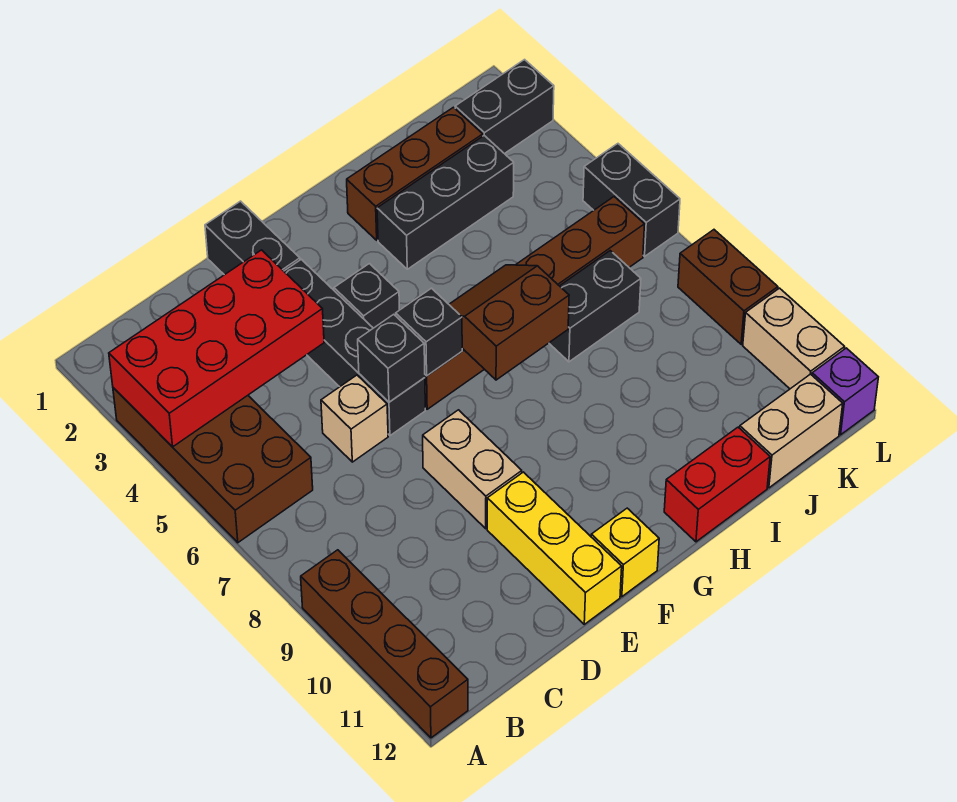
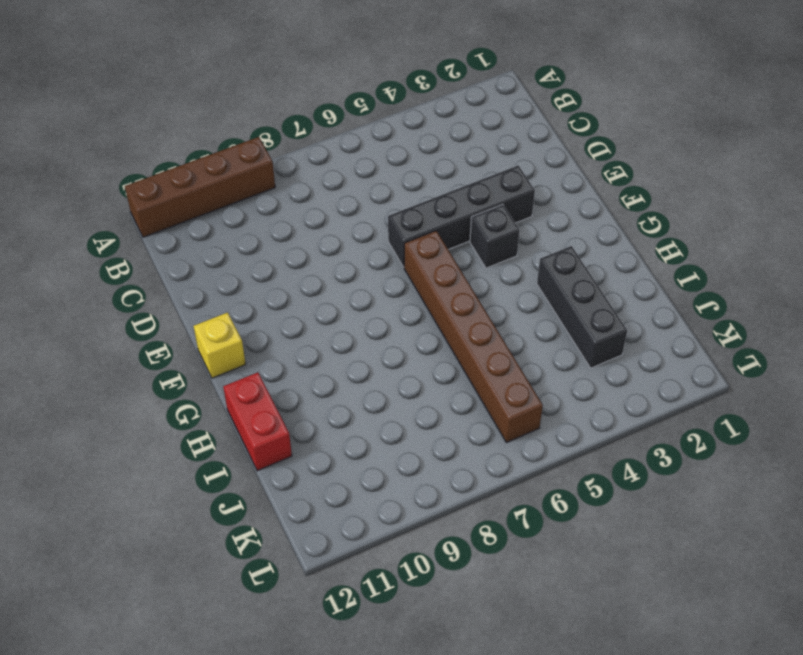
none -> brown brick A3:B6 level 1
none -> tan brick D6 level 1
none -> black brick E1:E2 level 1

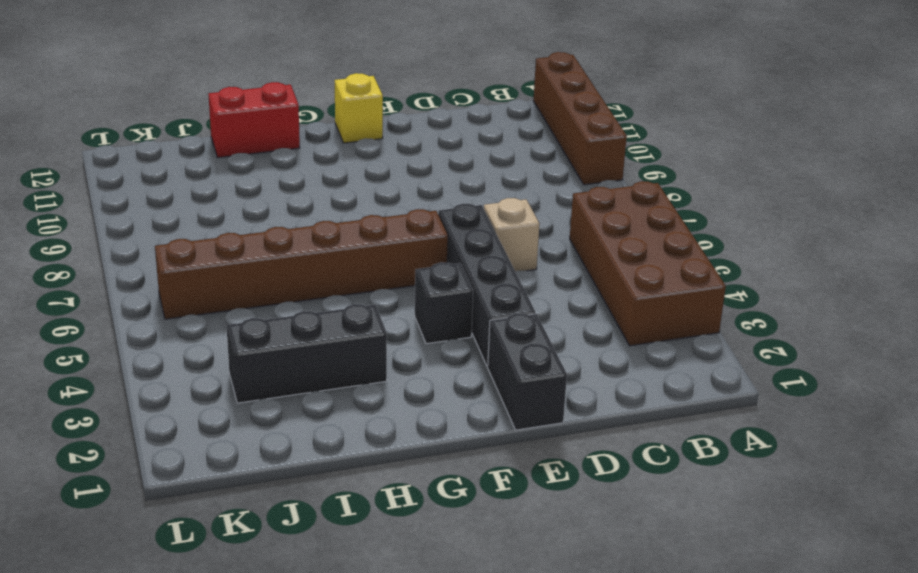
none -> tan brick E8:E9 level 1
none -> yellow brick E10:E12 level 1
none -> brown brick H2:J2 level 1

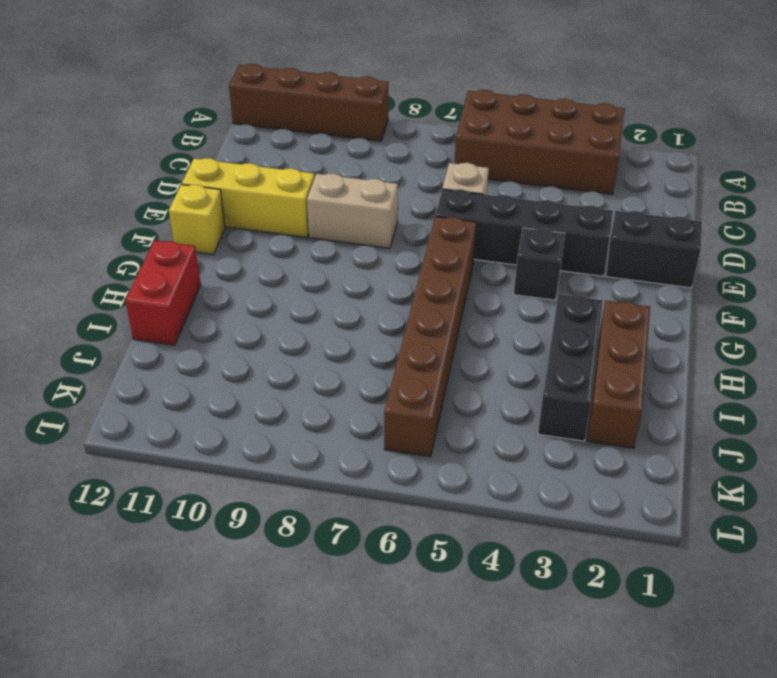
none -> black brick I7:J7 level 1
none -> tan brick J12:K12 level 1
none -> black brick K2:L2 level 1

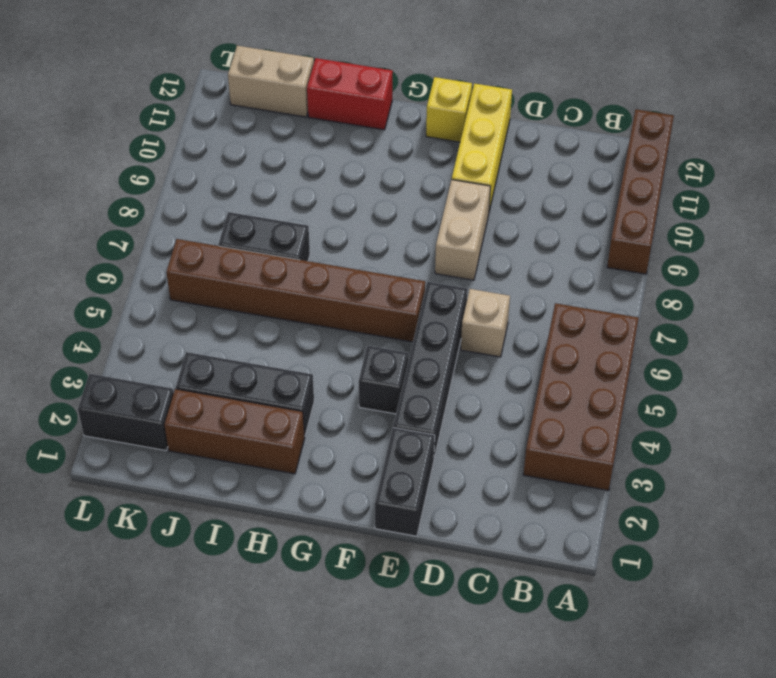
none -> black brick L5:L6 level 1
none -> brown brick L8:L9 level 1
none -> tan brick L10:L11 level 1

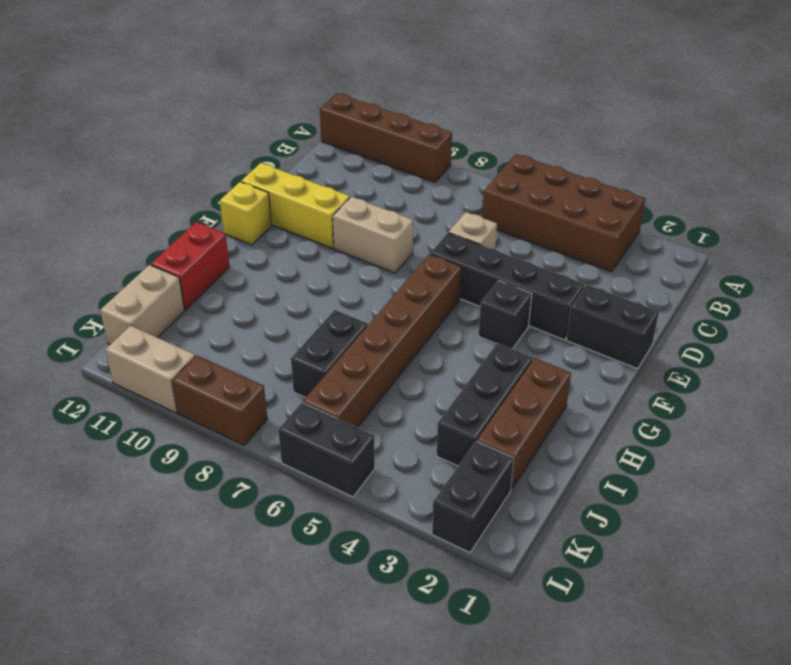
none -> purple brick L12 level 1
none -> red brick A3:D4 level 2
none -> black brick E6 level 2

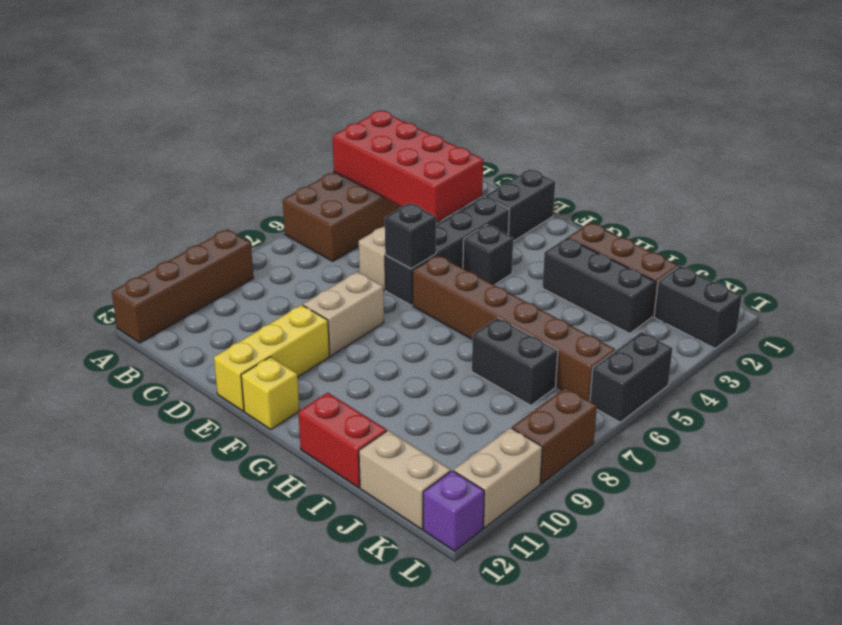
none -> black brick F6 level 2
none -> brown slope G6:H7 level 2 top 7

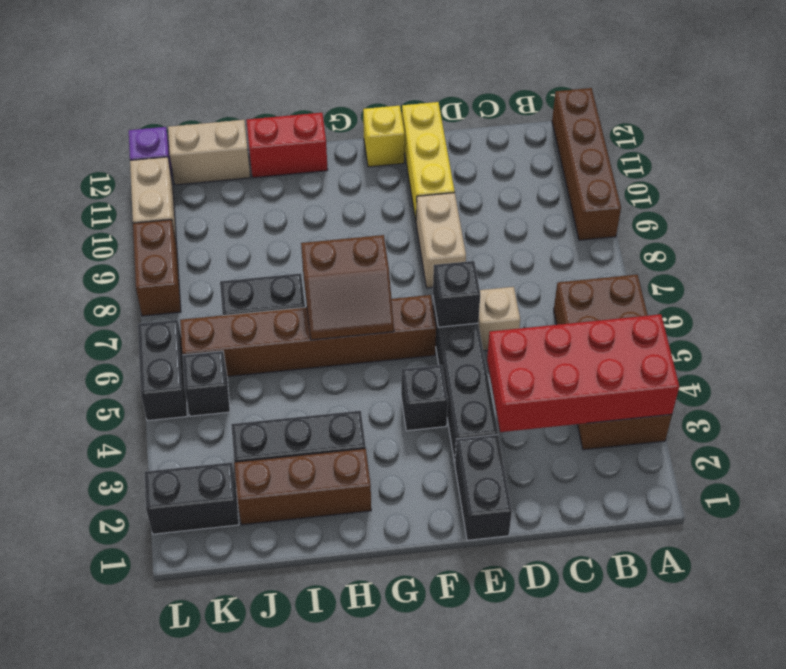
black brick K5 level 1 -> black brick F6 level 2

